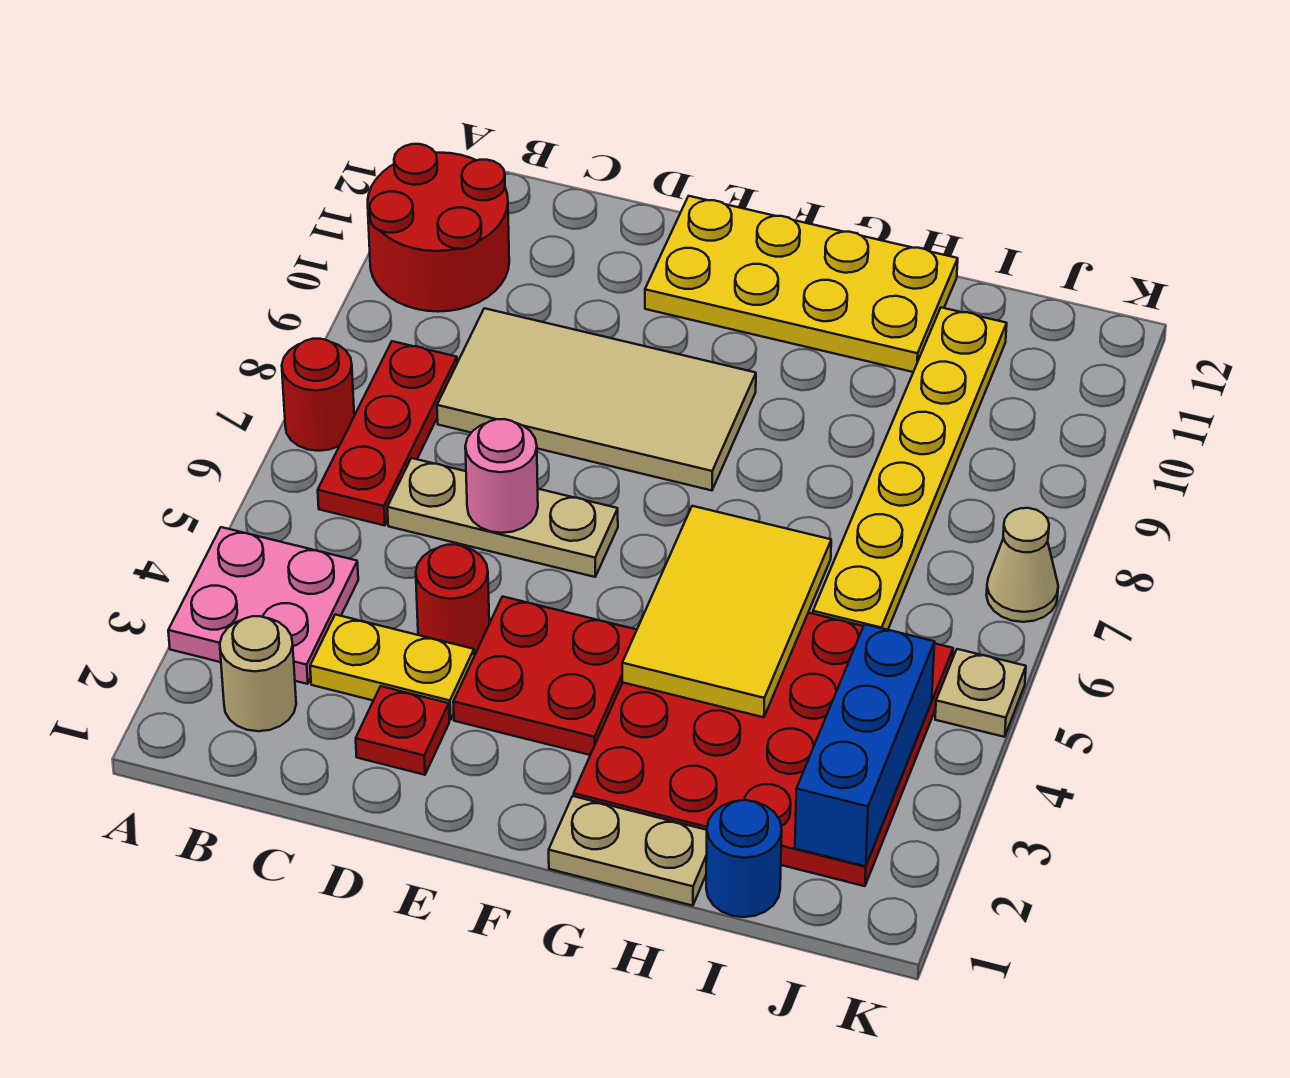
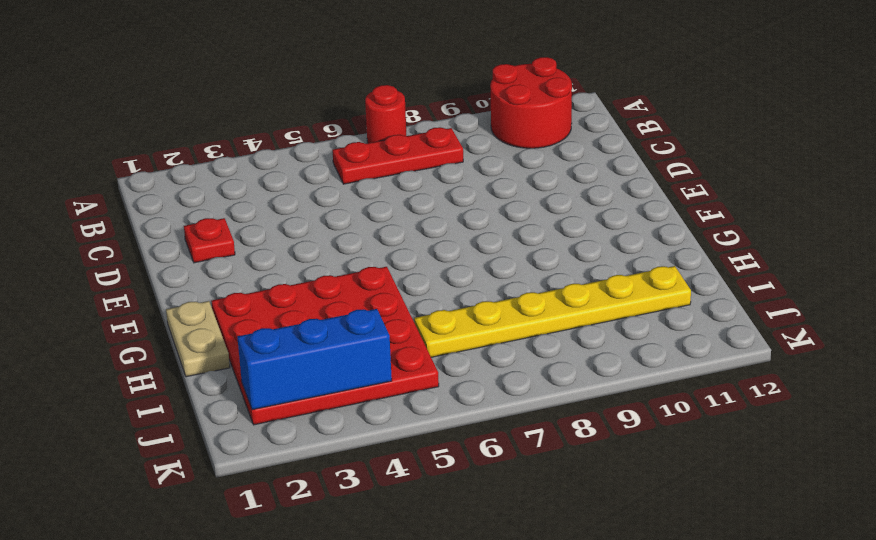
none -> pink plate A3:B4 level 1
none -> tan round brick B2 level 1
none -> yellow plate C3:D3 level 1

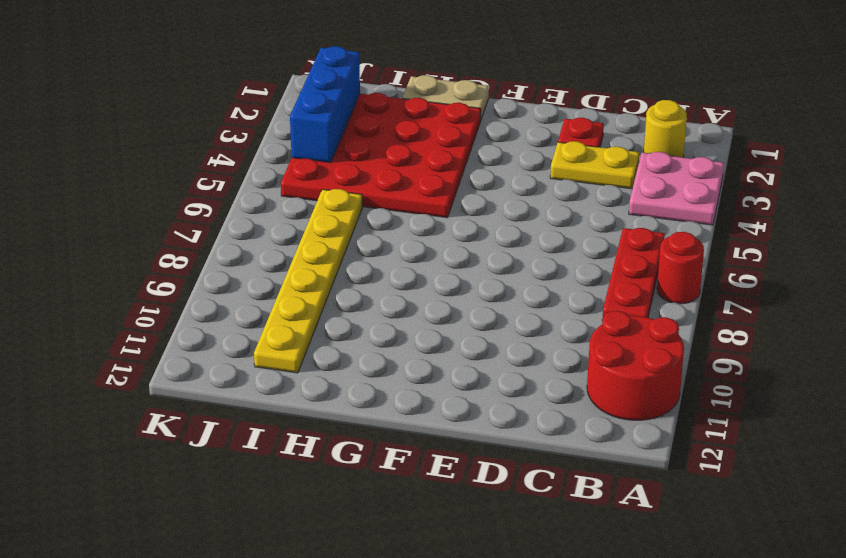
yellow round brick B2 level 1 -> tan round brick B2 level 1
none -> tan plate C6:E6 level 1
none -> tan tile C8:F9 level 1
none -> red round brick D4 level 1

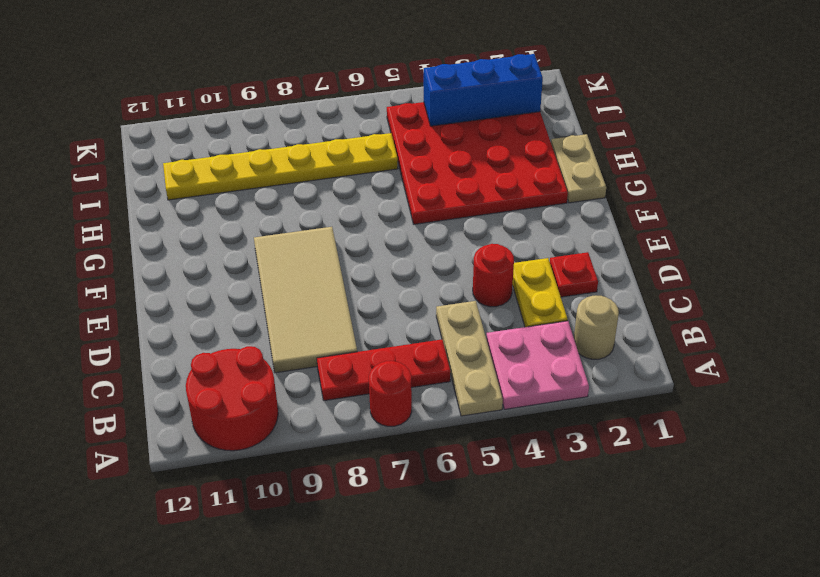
tan plate A5:C5 level 1 -> tan plate C6:E6 level 1
none -> red plate E3:F4 level 1
none -> yellow plate E11:H12 level 1
none -> blue round brick I1 level 1

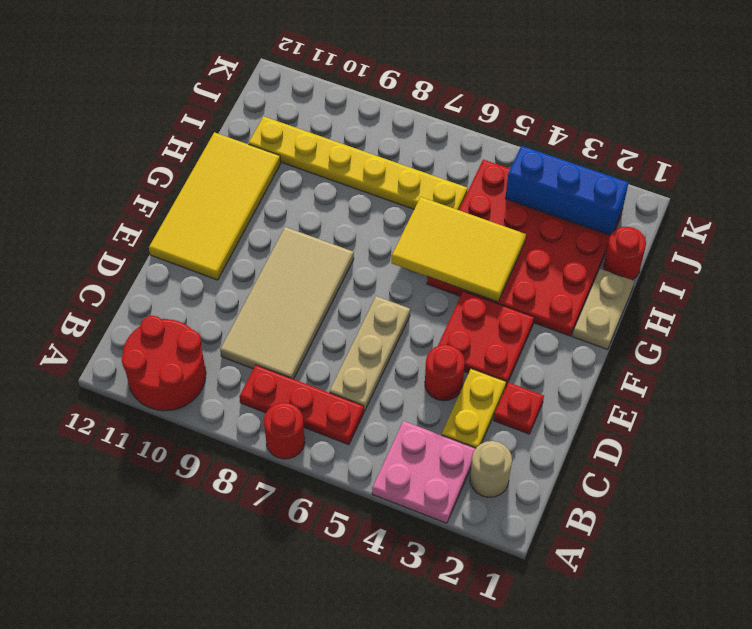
yellow tile E11:H12 level 1 -> yellow plate E11:H12 level 1
red round brick I1 level 1 -> blue round brick I1 level 1
none -> tan plate K5 level 1
none -> tan cone K7 level 1
none -> pink round brick D6 level 2

